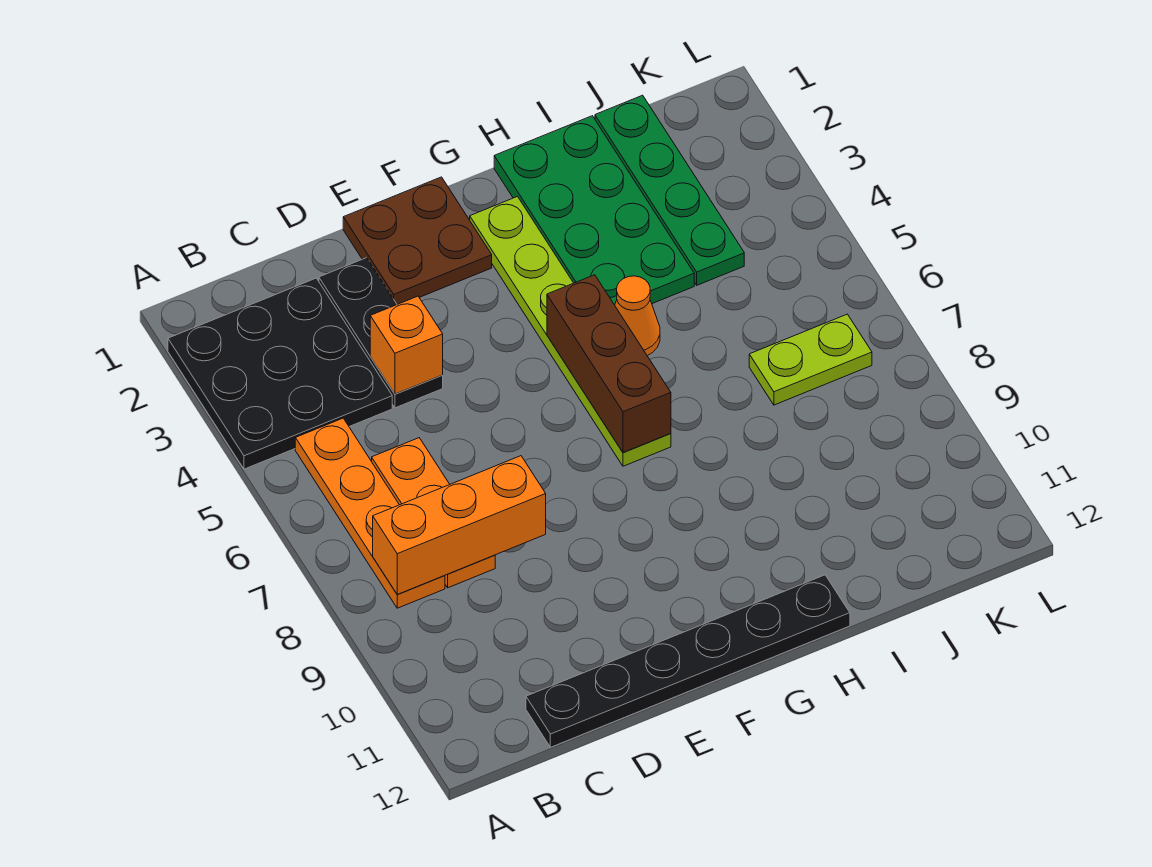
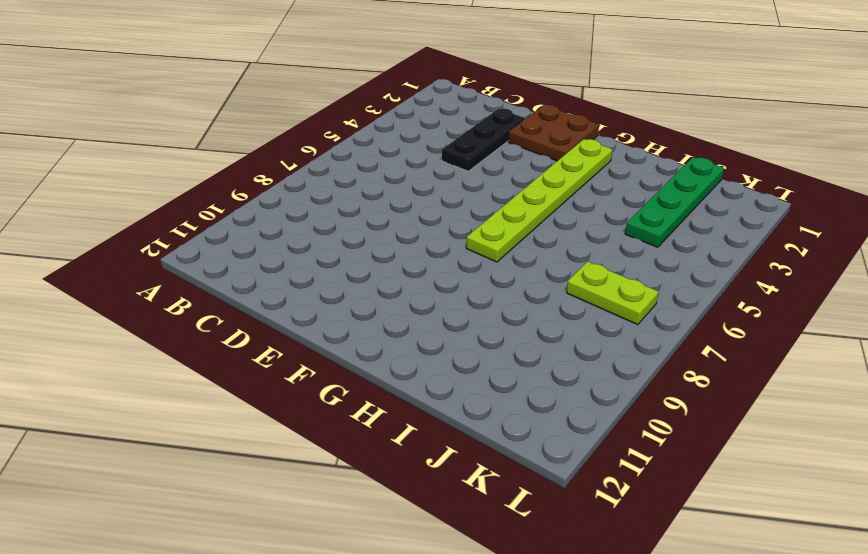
none -> black plate A2:C4 level 1
none -> orange plate B5:B8 level 1
none -> orange plate C6:C8 level 1

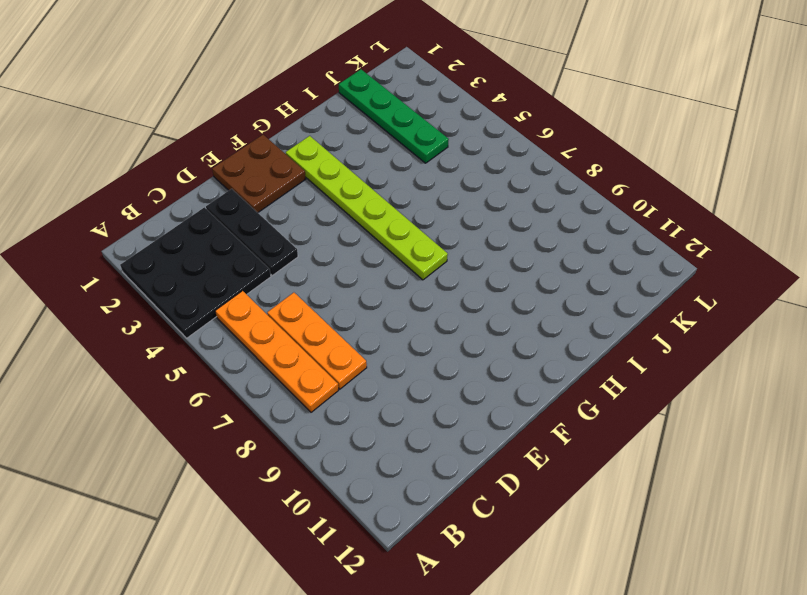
none -> black plate C12:H12 level 1
none -> green plate H1:I4 level 1
none -> orange cone H5 level 1

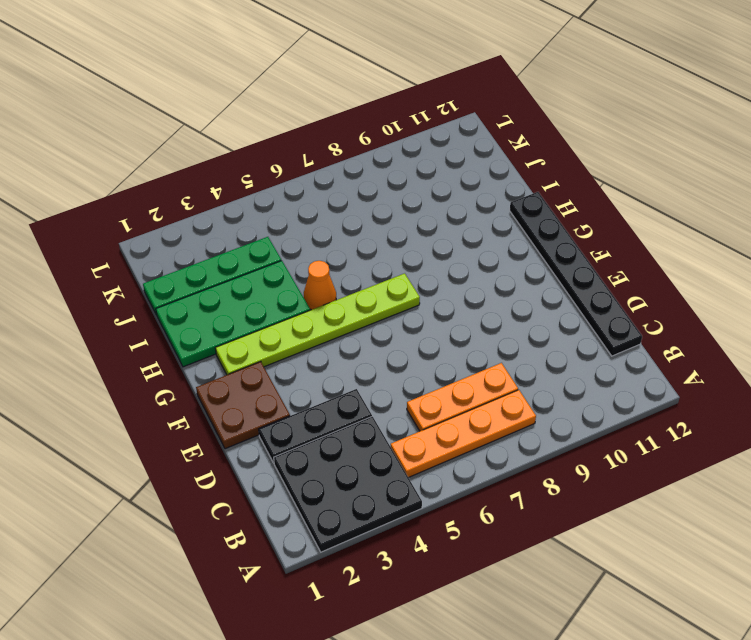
none -> lime plate J7:K7 level 1
none -> orange brick B8:D8 level 2
none -> orange brick D4 level 2

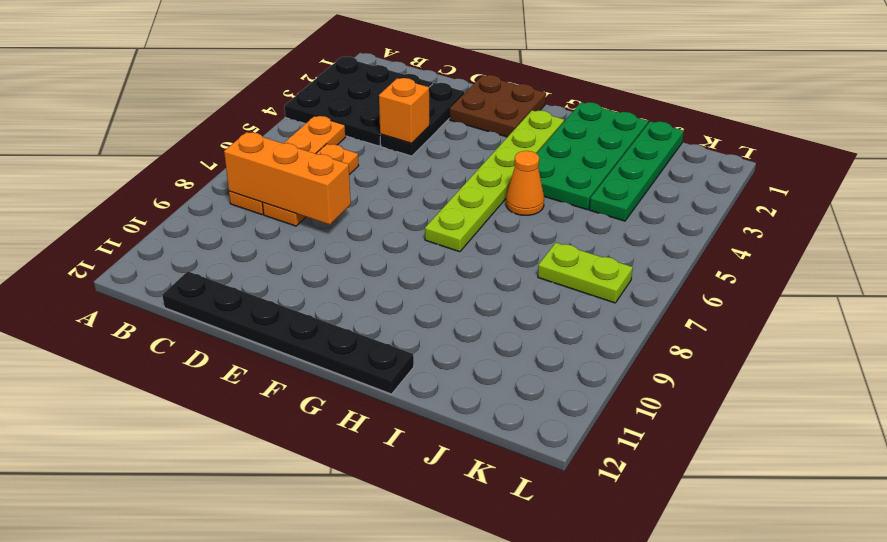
none -> brown brick G5:G7 level 2

